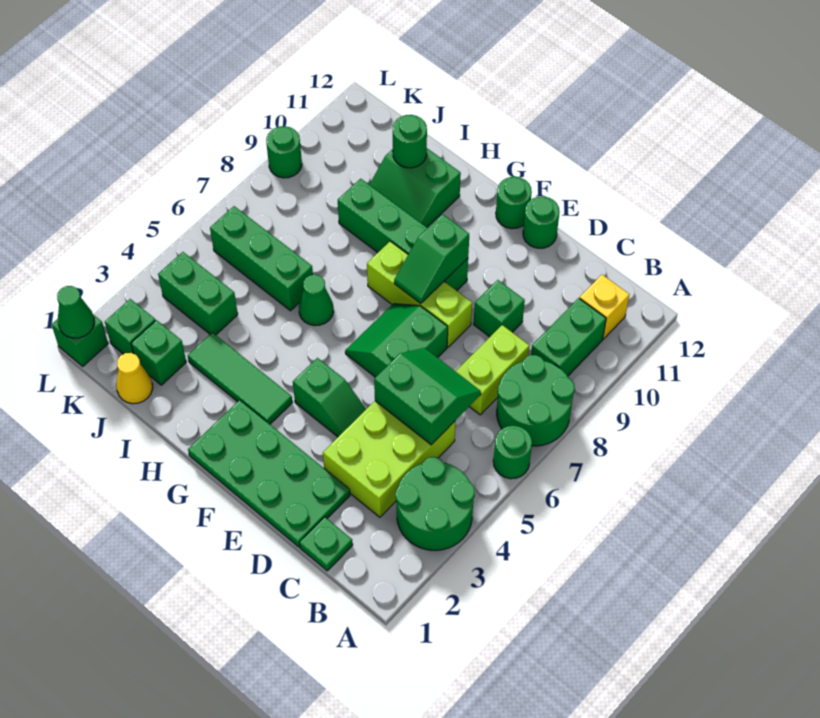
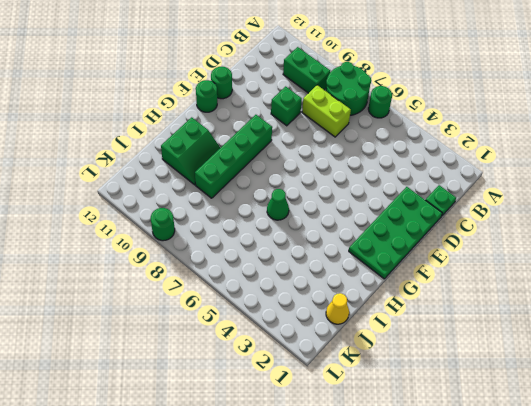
none -> green round brick A3:B4 level 1
none -> yellow brick B11 level 1
none -> lime brick C3:D5 level 1
none -> green slope E4:F4 level 1 top F

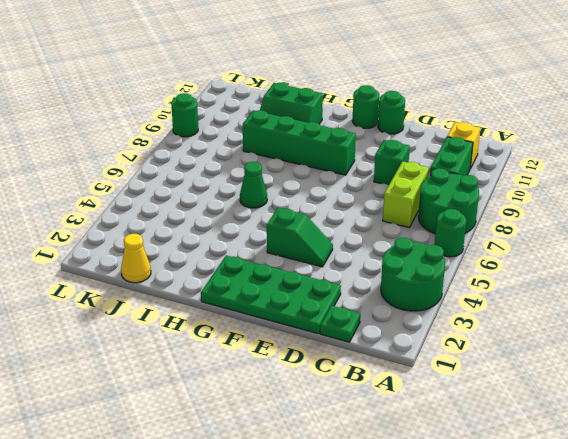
none -> lime brick C3:D5 level 1
none -> green slope E6:F7 level 1 top E
none -> lime brick E8:G8 level 1
none -> green tile G3:I3 level 1

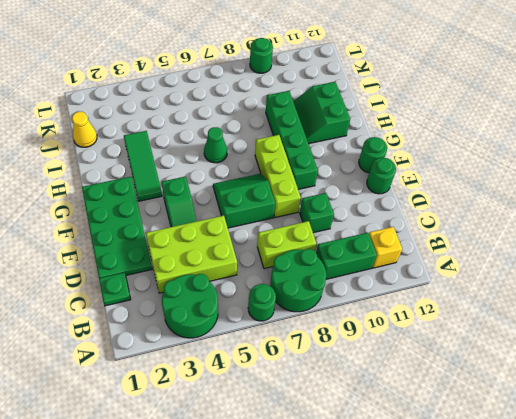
none -> green brick I6:K6 level 1
none -> green brick J2 level 1
none -> green brick J4:K4 level 1
none -> green brick K2 level 1

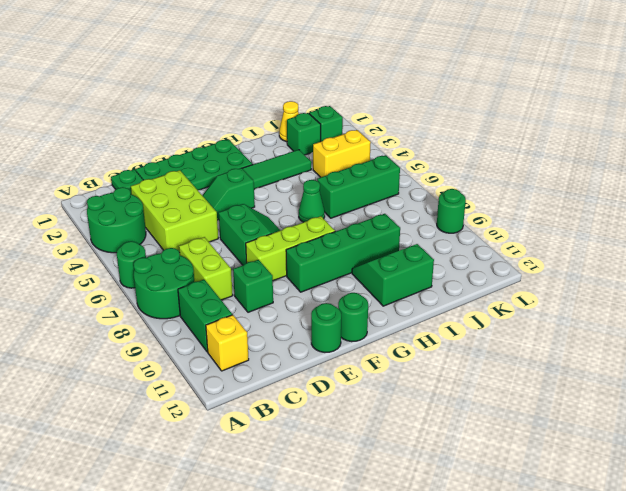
yellow brick J4:K4 level 1 -> green brick J4:K4 level 1
none -> green brick L1 level 1
none -> green slope C5:D6 level 2 top 5
none -> green slope F8:F9 level 2 top 9
none -> green round brick I11 level 2

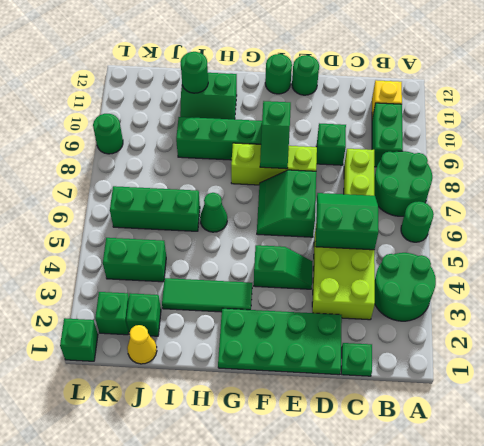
none -> green cone L1 level 2

